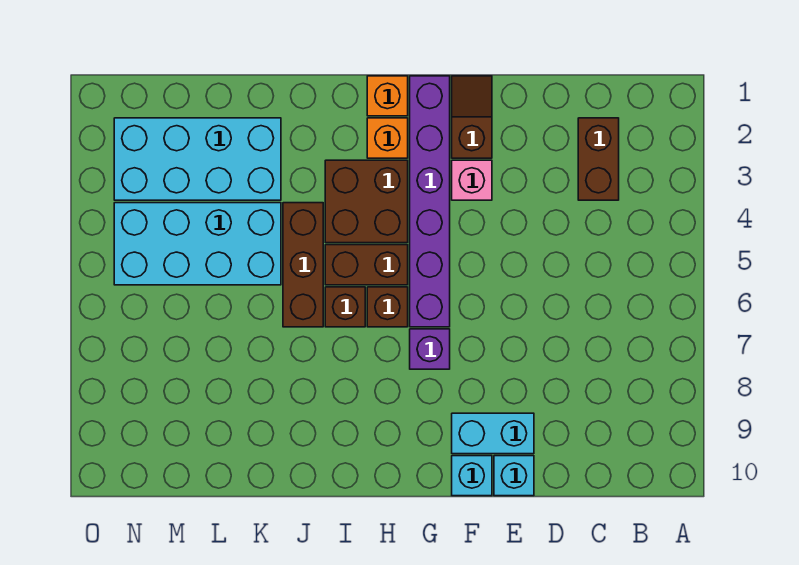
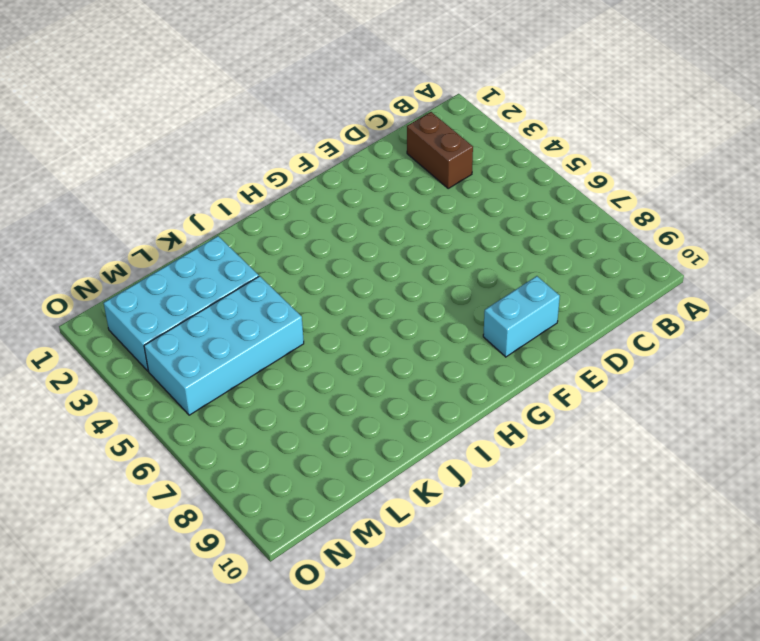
none -> cyan brick E10 level 1
none -> brown slope F1:F2 level 1 top 2
none -> pink brick F3 level 1

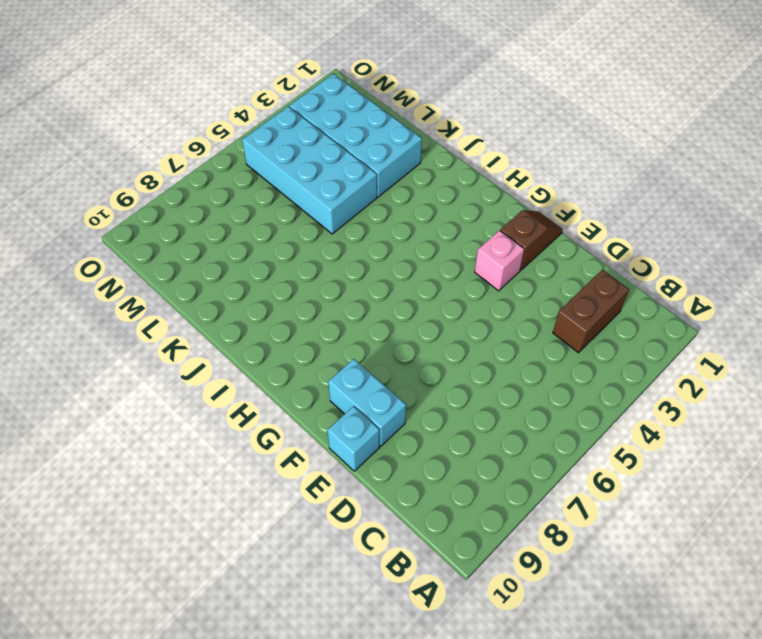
none -> cyan brick F10 level 1
none -> purple brick G1:G6 level 1
none -> purple brick G7 level 1

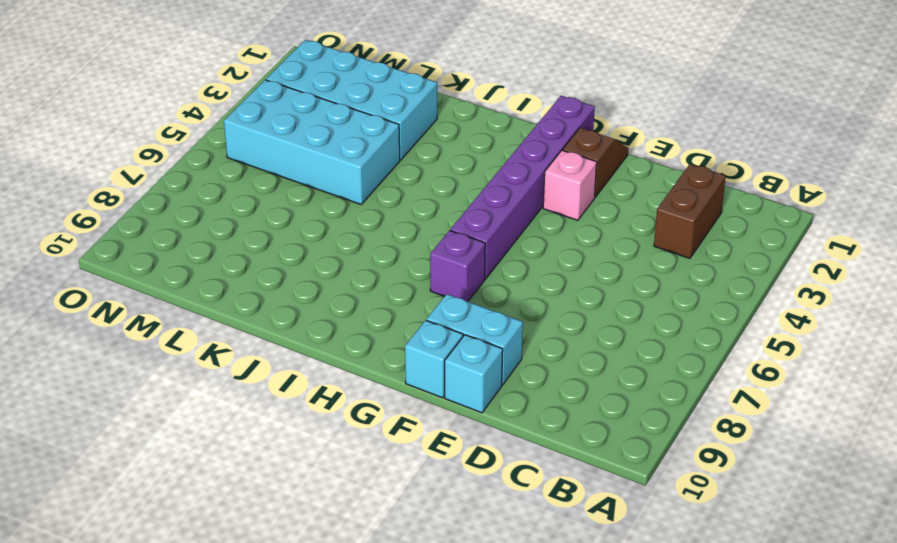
none -> orange brick H1 level 1
none -> orange brick H2 level 1
none -> brown brick H3:I4 level 1

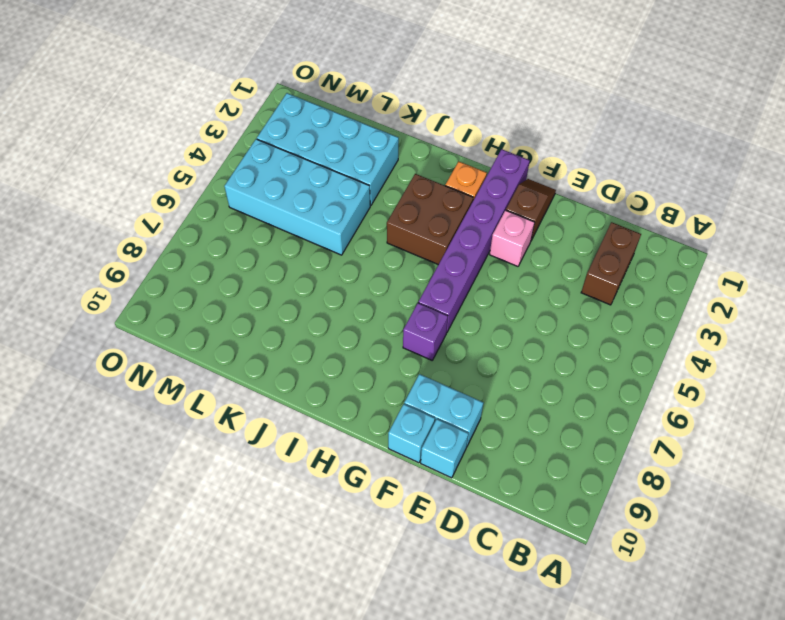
none -> orange brick H1 level 1
none -> brown brick H5:I5 level 1
none -> brown brick H6 level 1

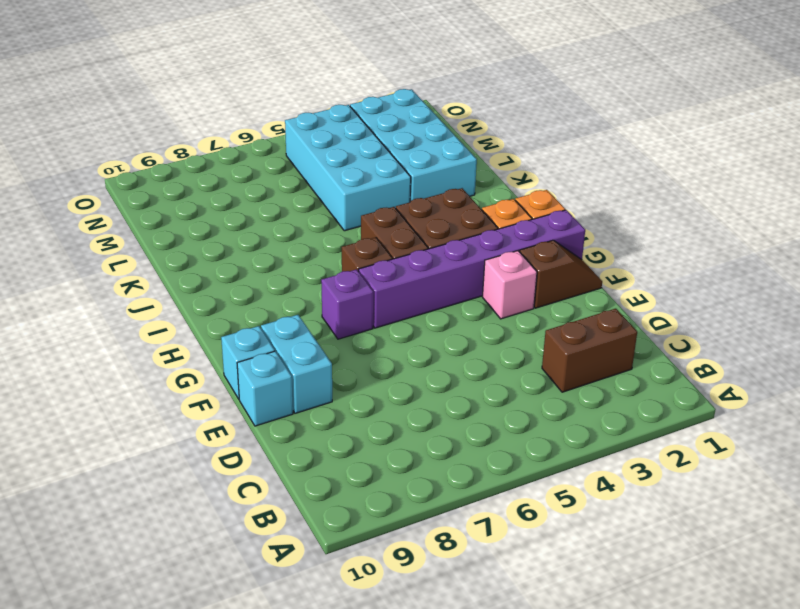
none -> brown brick I6 level 1
none -> brown brick J4:J6 level 1

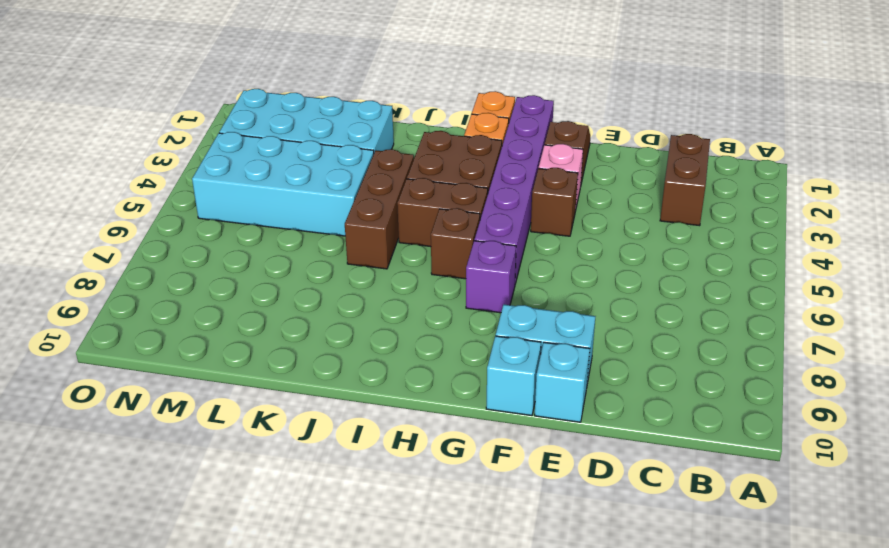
brown brick F4 level 1 -> brown brick I6 level 1

